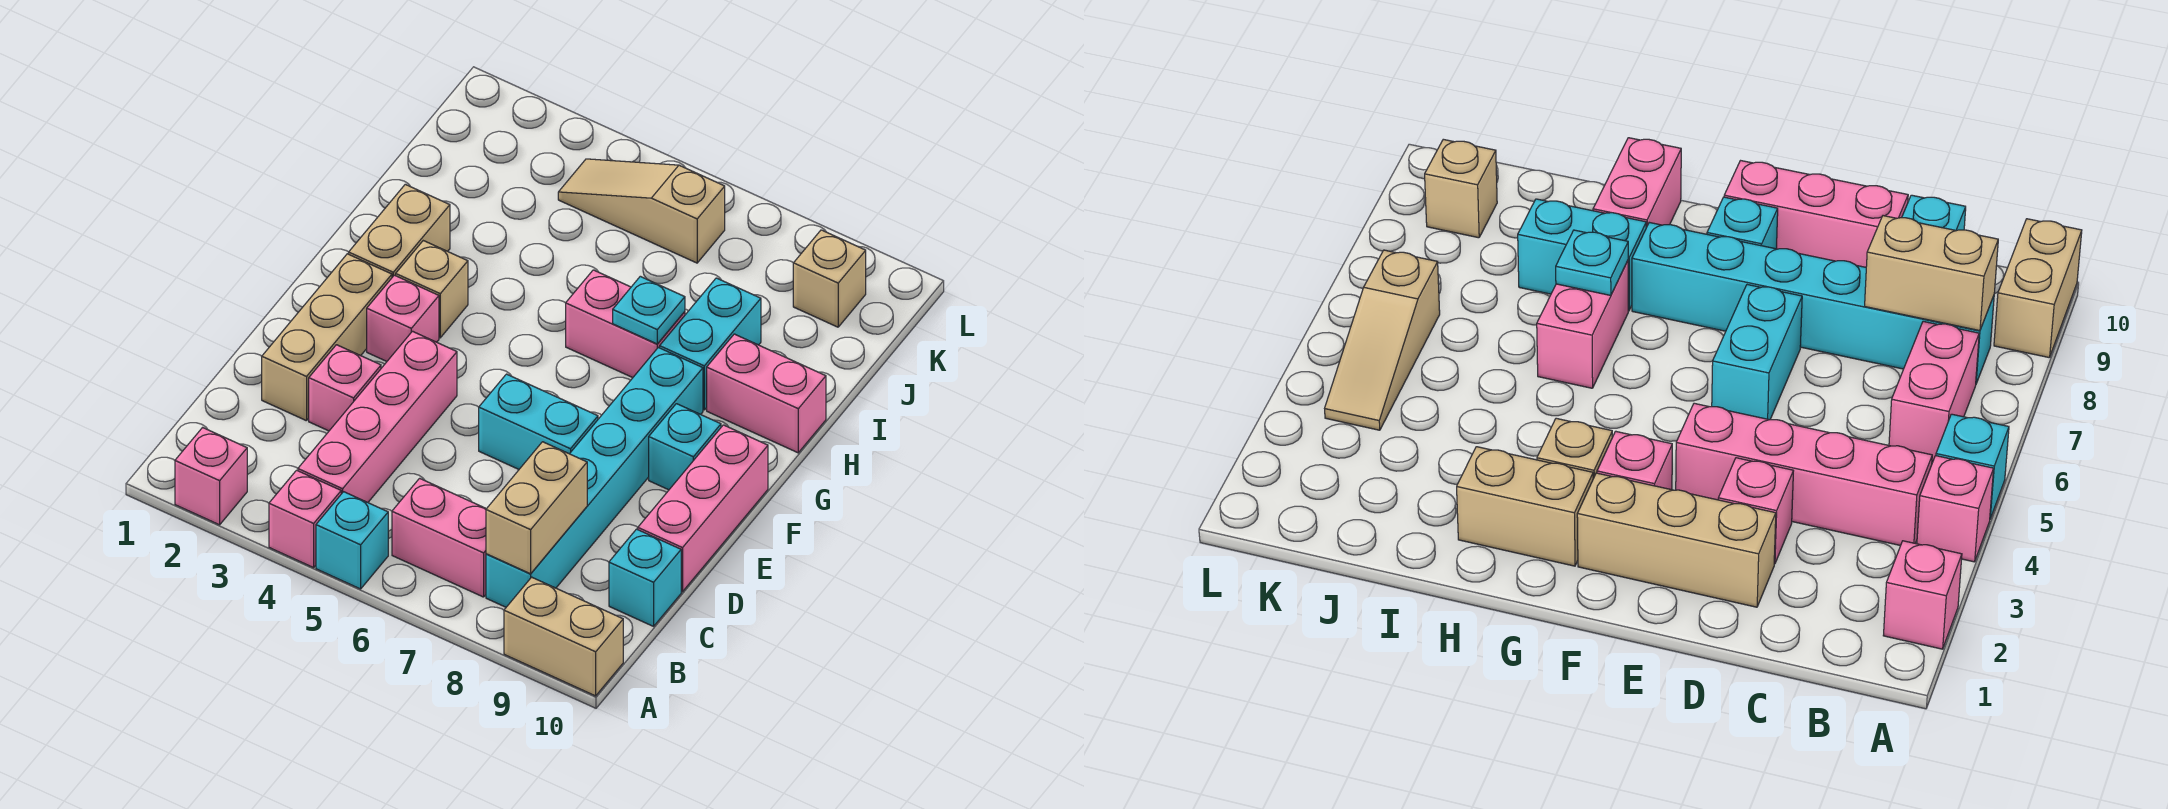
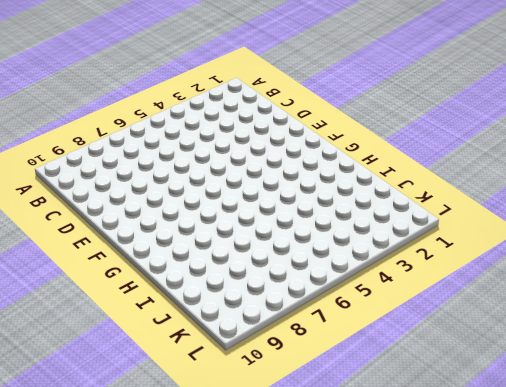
none -> pink brick A2 level 1
none -> pink brick A4 level 1
none -> cyan brick A5 level 1

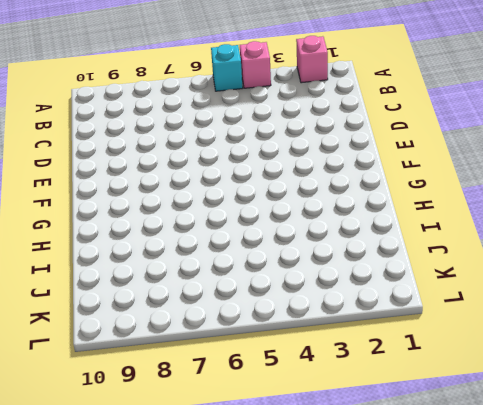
none -> tan brick A9:A10 level 1
none -> pink brick B4:E4 level 1
none -> pink brick B6:B7 level 1

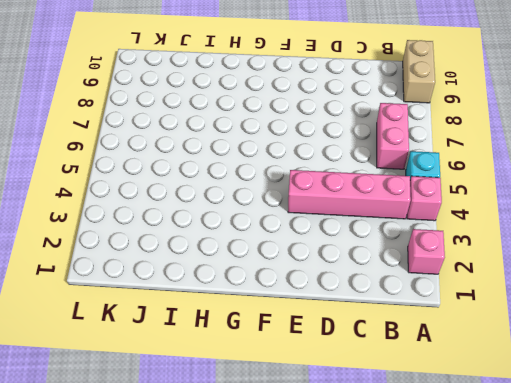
none -> cyan brick B8:G8 level 1
none -> cyan brick C10 level 1
none -> tan brick D2:F2 level 1

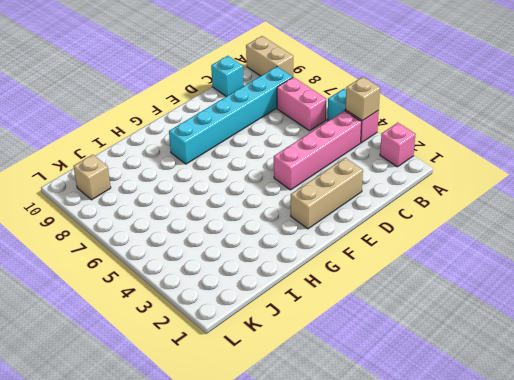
tan brick A4 level 2 -> tan brick G3 level 1
none -> pink brick D3 level 1
none -> pink brick D10:F10 level 1
none -> cyan brick E6:E7 level 1

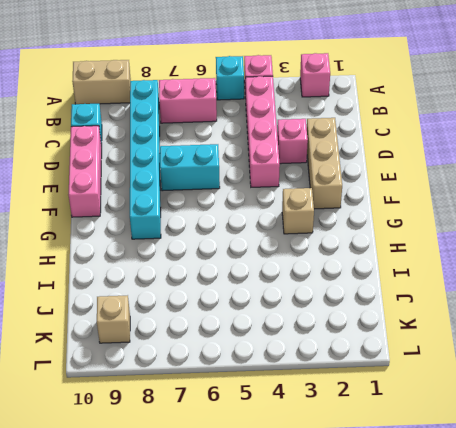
none -> pink brick F3 level 1
none -> cyan brick F9 level 1
none -> tan brick G2:H2 level 1

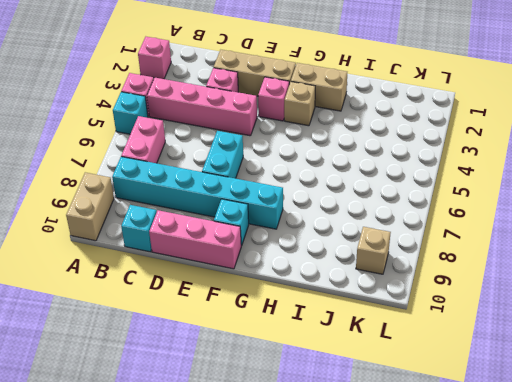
none -> pink brick H6:H7 level 1
none -> cyan brick H8:I8 level 1
none -> pink brick H9:H10 level 1

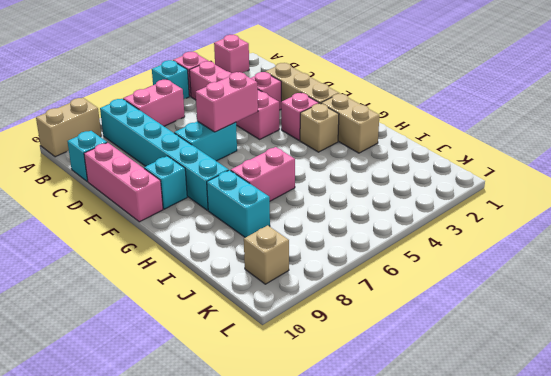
pink brick E5:E6 level 2 -> pink brick H9:H10 level 1
none -> tan slope K4:K6 level 1 top 6
none -> tan brick B8:C8 level 2
none -> cyan plate H7 level 2

